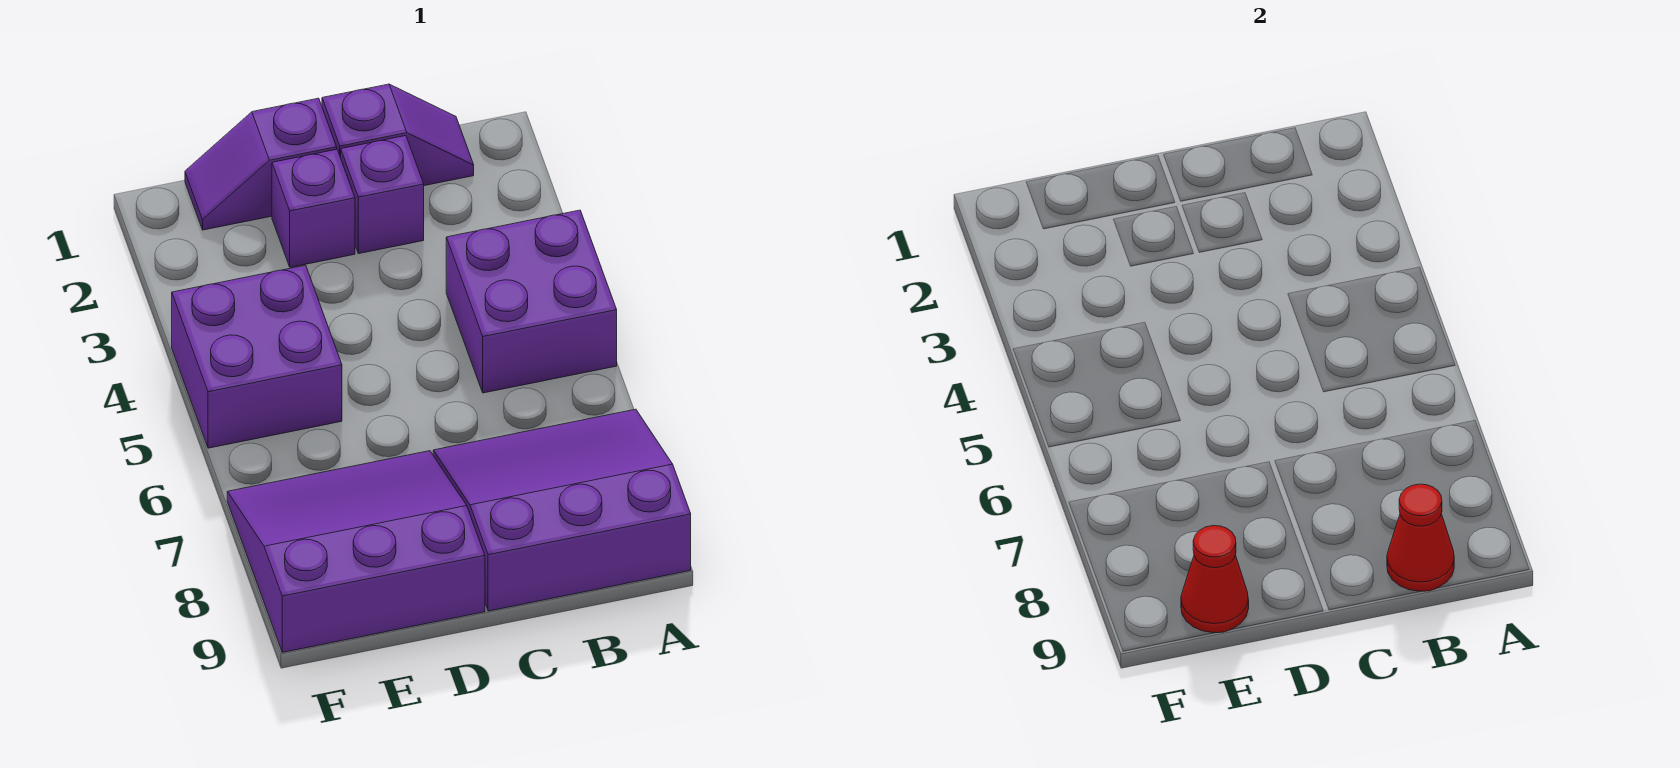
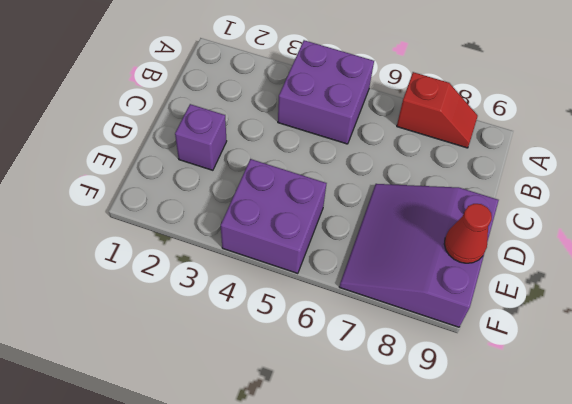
red slope A7:A8 level 1 top 7 -> purple slope A7:C9 level 1 top 9
none -> purple slope B1:C1 level 1 top C
none -> purple brick C2 level 1

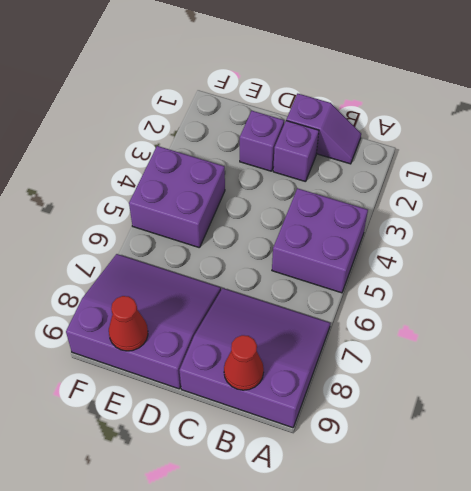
none -> purple slope D1:E1 level 1 top D

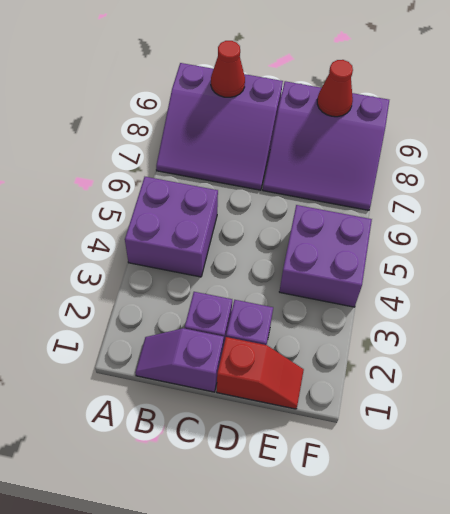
red slope D1:E1 level 1 top D -> purple slope D1:E1 level 1 top D

